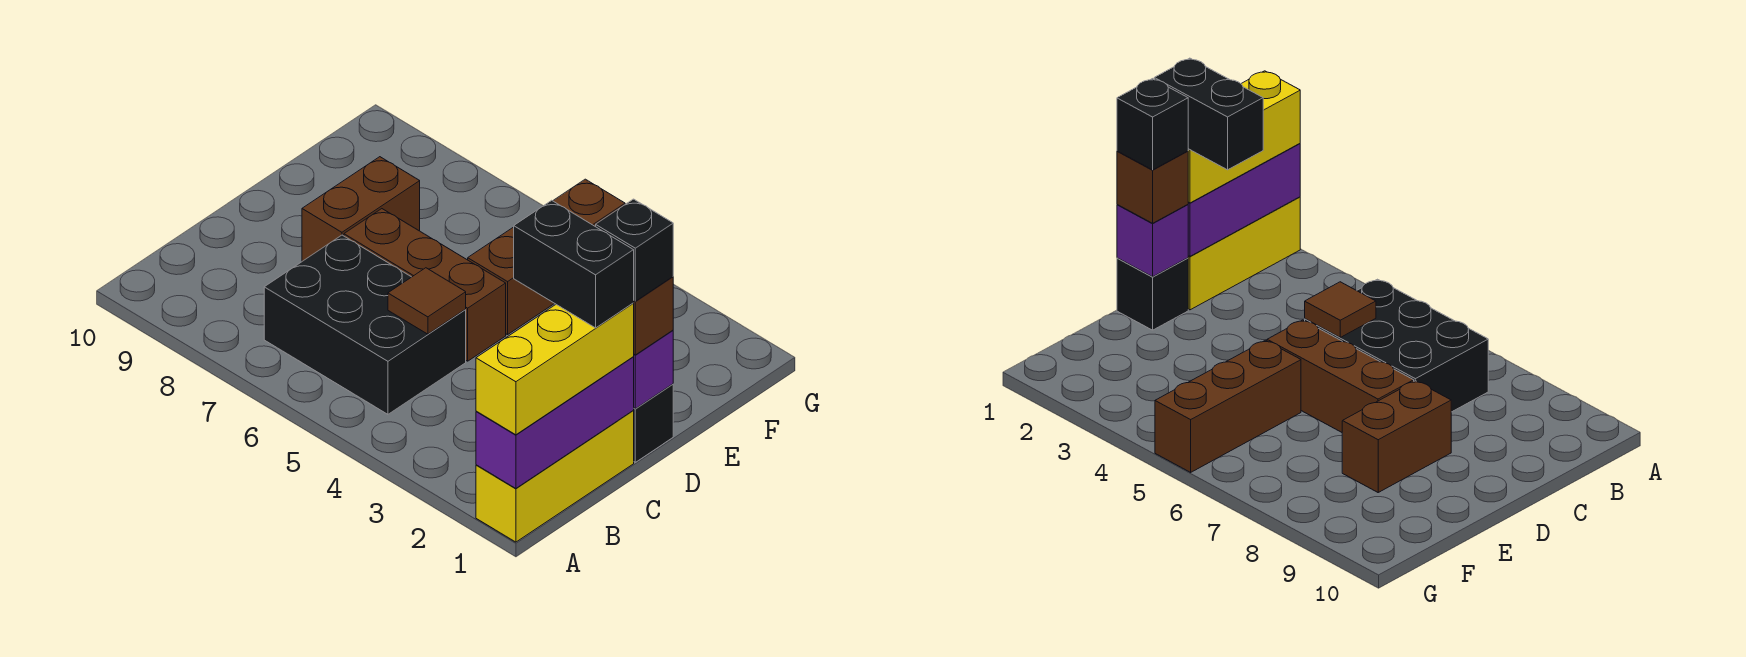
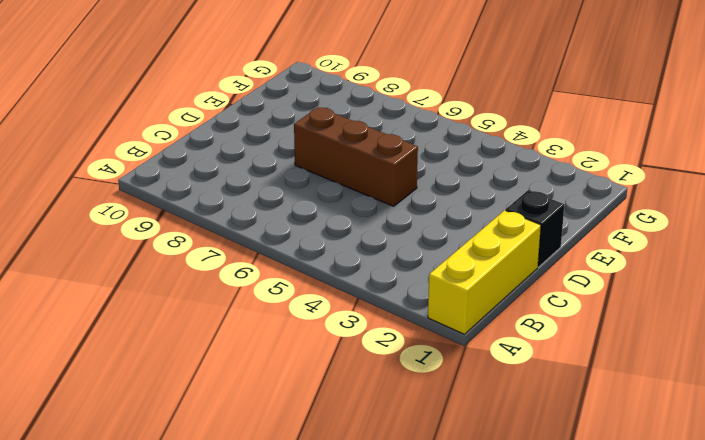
none -> black brick B5:C7 level 1
none -> brown brick D8:E8 level 1
none -> brown brick E5:G5 level 1

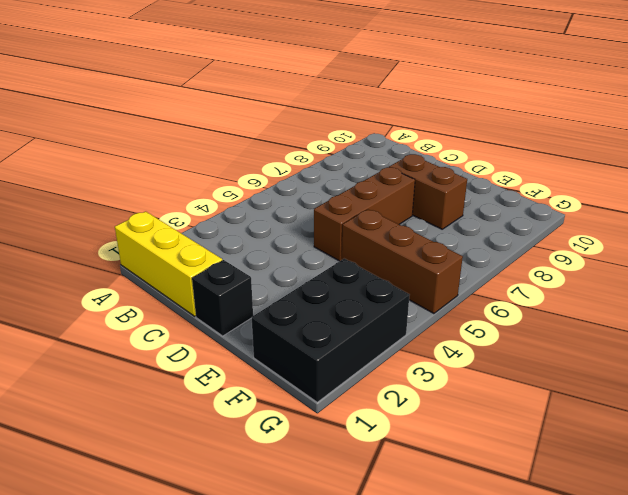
black brick F1:G3 level 1 -> black brick B5:C7 level 1
none -> purple brick A1:C1 level 2
none -> brown tile C5 level 2
none -> purple brick D1 level 2

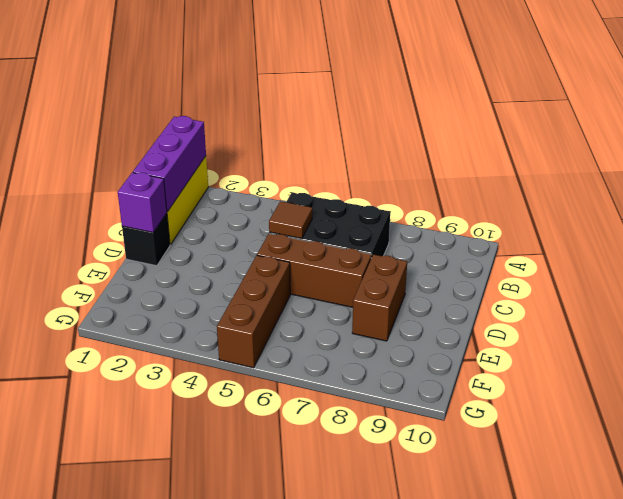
none -> yellow brick A1:C1 level 3
none -> brown brick D1 level 3
none -> black brick C1:C2 level 4

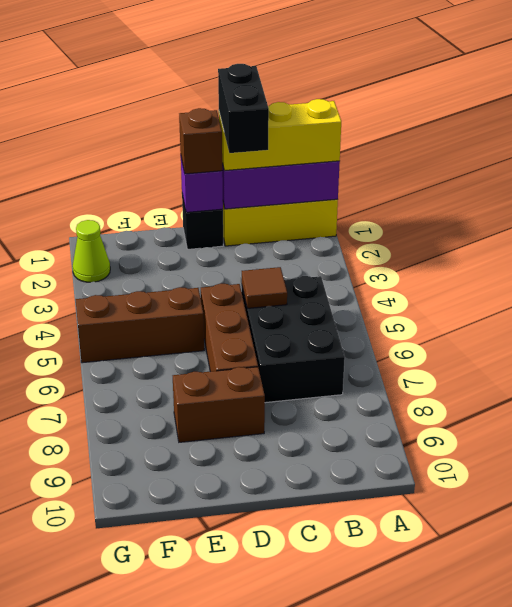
lime cone G2 level 1 -> none
none -> black brick D1 level 4

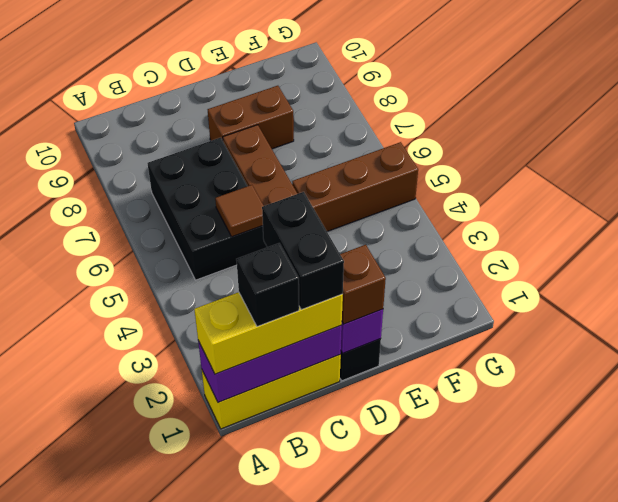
black brick B1 level 4 -> black brick D1 level 4

